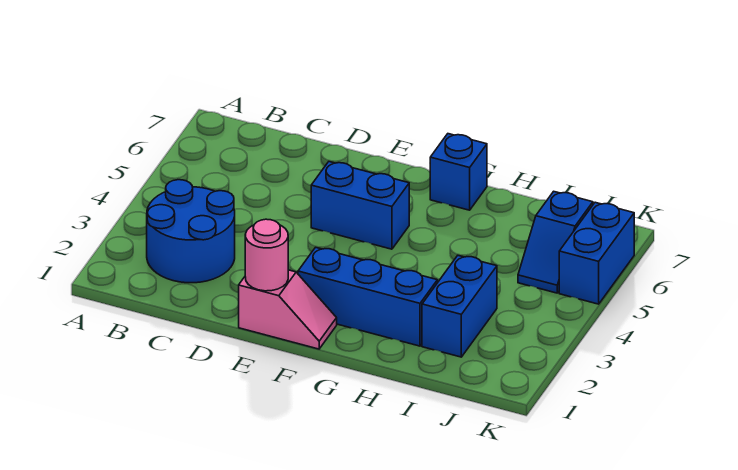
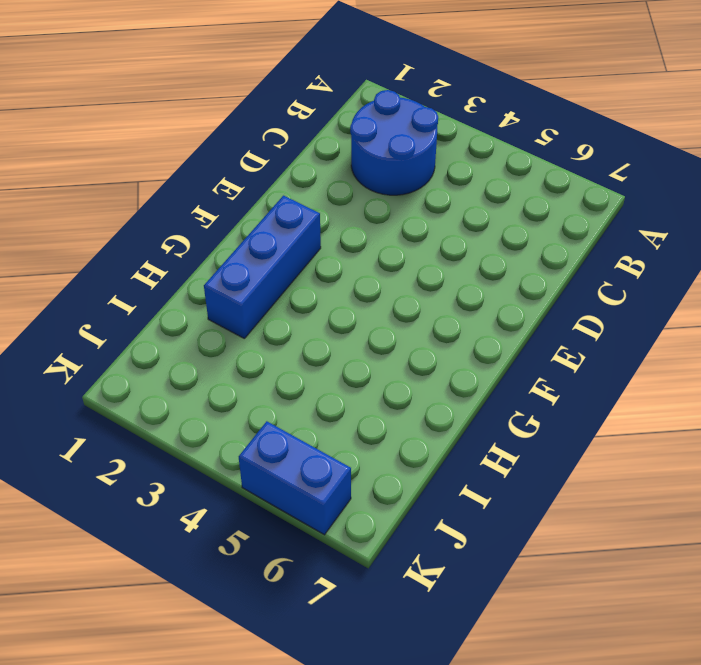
none -> pink slope E1:F1 level 1 top E
none -> blue brick E5:F5 level 1

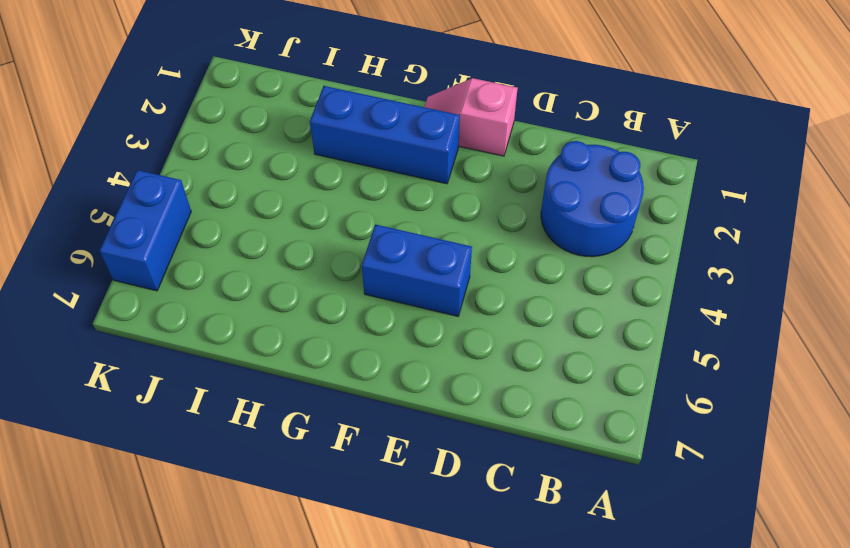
none -> blue brick G7 level 1
none -> blue brick I2:I3 level 1

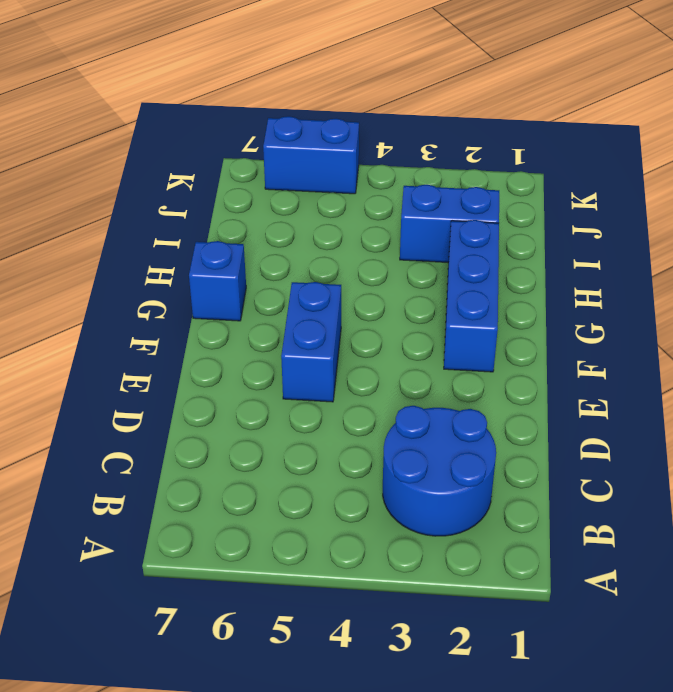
none -> pink slope E1:F1 level 1 top E
none -> blue slope J5:J6 level 1 top 6

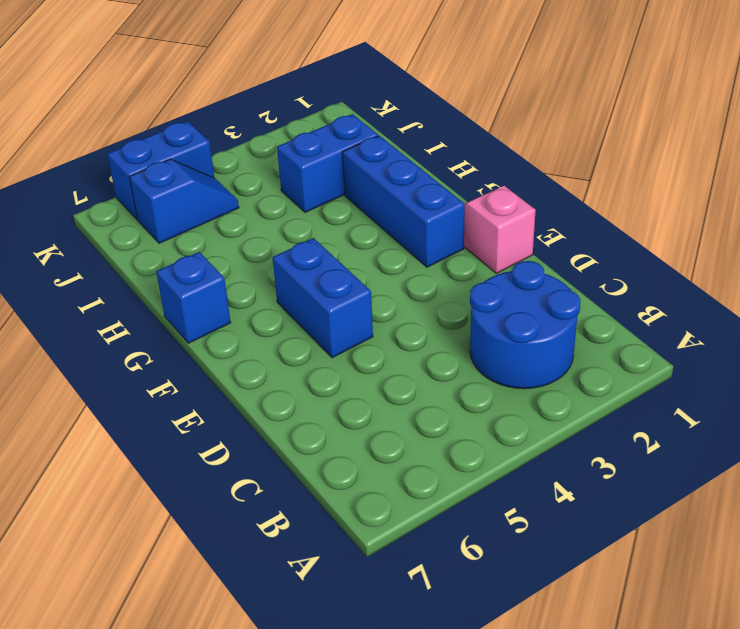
none -> pink round brick E1 level 2

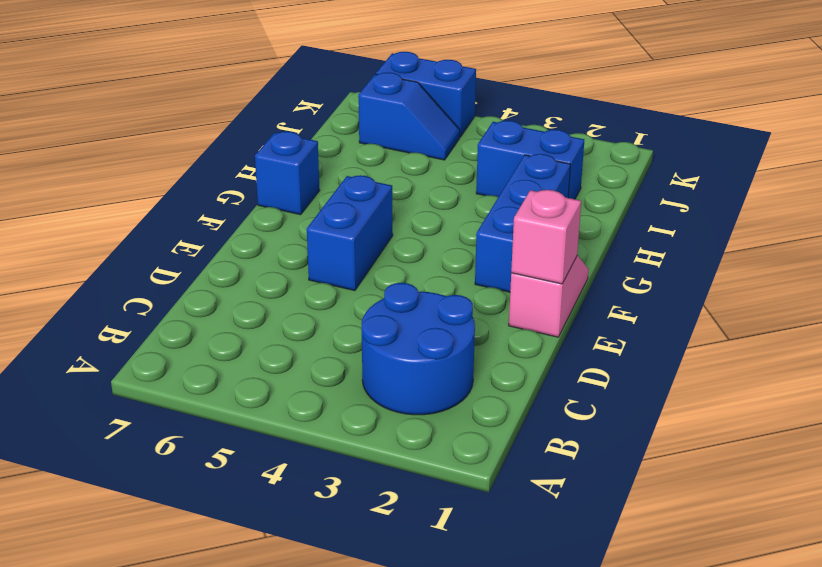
pink brick E1 level 2 -> pink round brick E1 level 2

